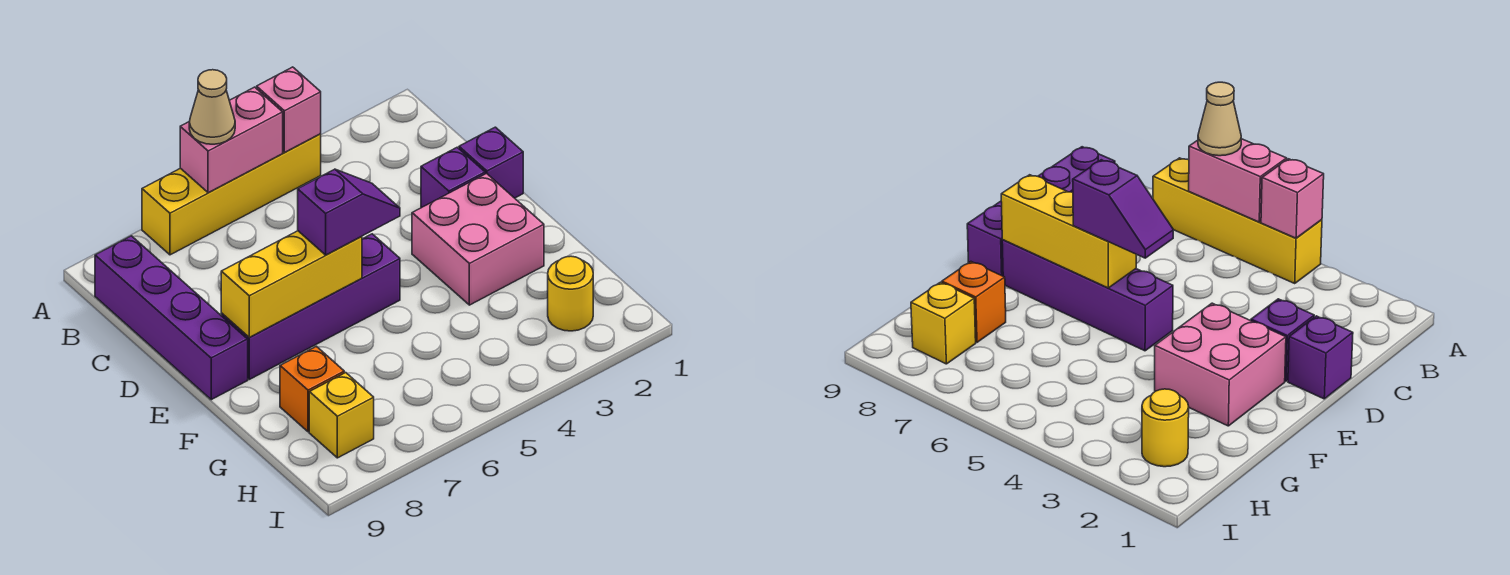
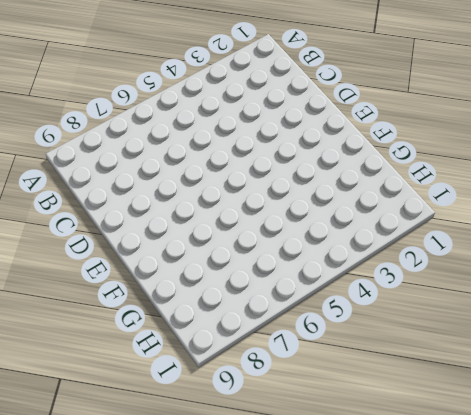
none -> yellow brick A4:A7 level 1
none -> purple brick B9:E9 level 1
none -> purple brick D1 level 1

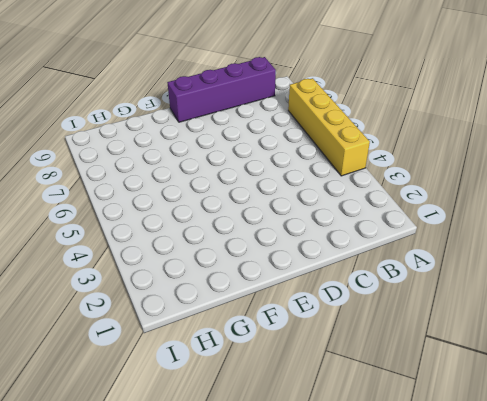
none -> purple brick D1 level 1
none -> purple brick D2 level 1
none -> pink brick E2:F3 level 1

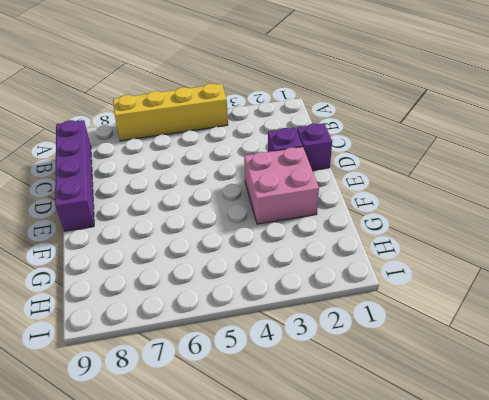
none -> purple brick E5:E8 level 1
none -> orange brick G8 level 1
none -> yellow round brick H2 level 1

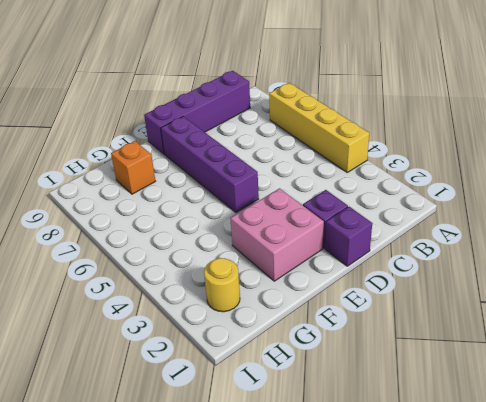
none -> yellow brick H8 level 1
none -> pink brick A4 level 2
none -> pink brick A5:A6 level 2

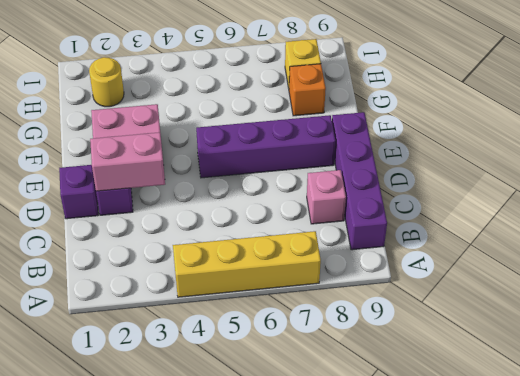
pink brick C8 level 1 -> pink brick A4 level 2
pink brick D2:D3 level 2 -> pink brick A5:A6 level 2
none -> yellow brick E6:E8 level 2
none -> tan cone A6 level 3
none -> purple slope E5:E6 level 3 top 6

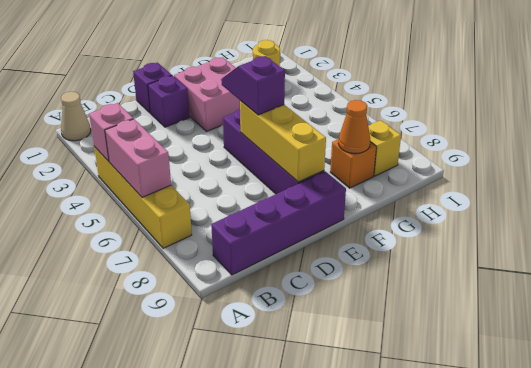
tan cone A1 level 1 -> tan cone A6 level 3
orange cone G8 level 2 -> none

